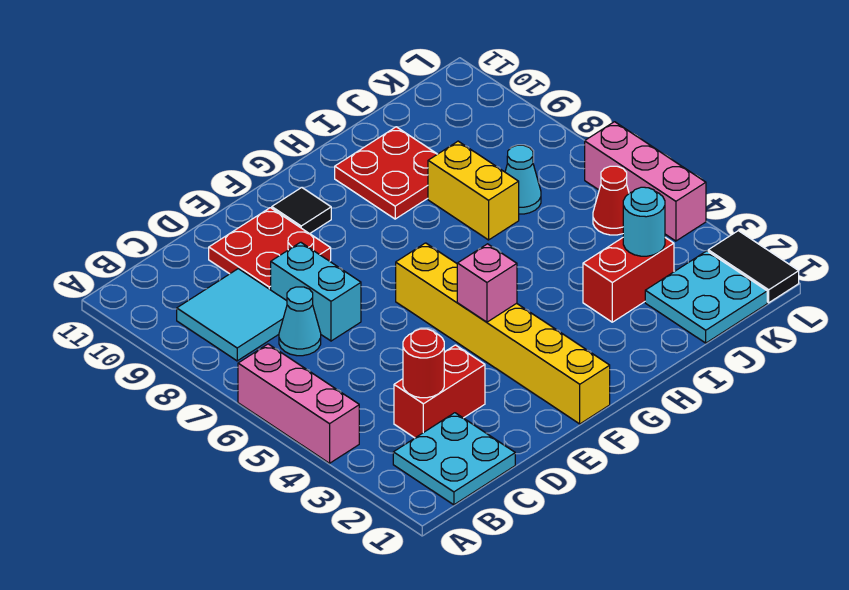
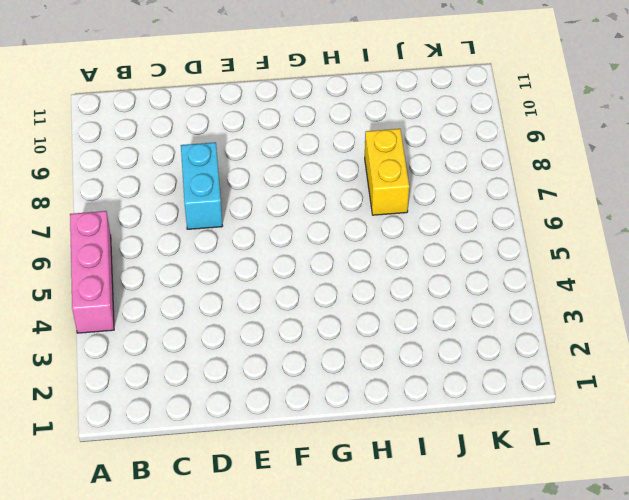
none -> cyan plate B1:C2 level 1
none -> cyan tile B8:C9 level 1
none -> red brick C3:D3 level 1

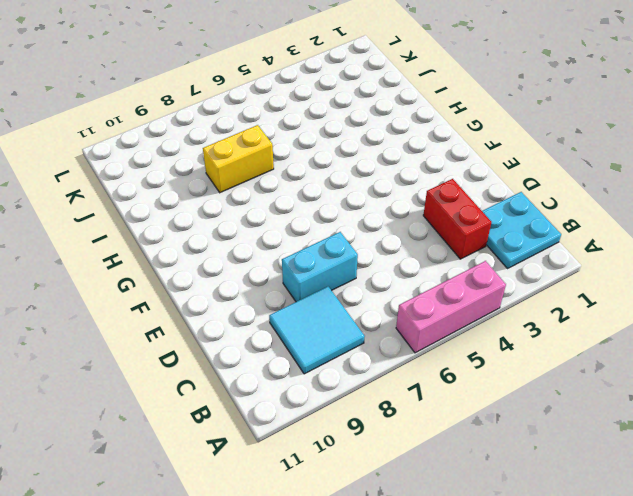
none -> cyan cone C7 level 1
none -> red plate D9:E10 level 1
none -> yellow brick F1:F6 level 1

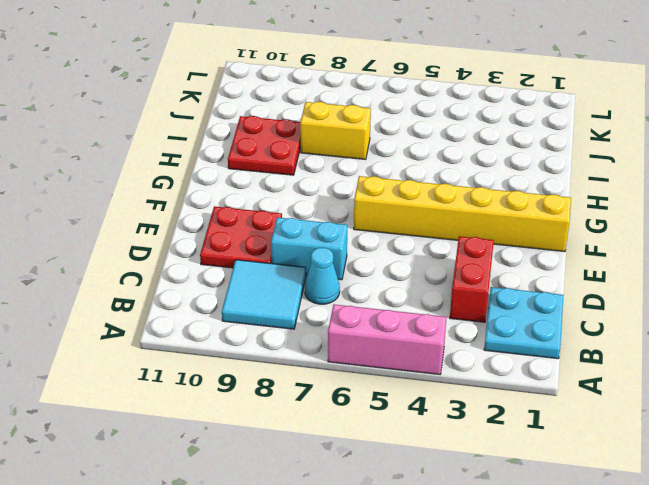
none -> black tile F10 level 1
none -> red brick I3:J3 level 1
none -> cyan plate J1:K2 level 1

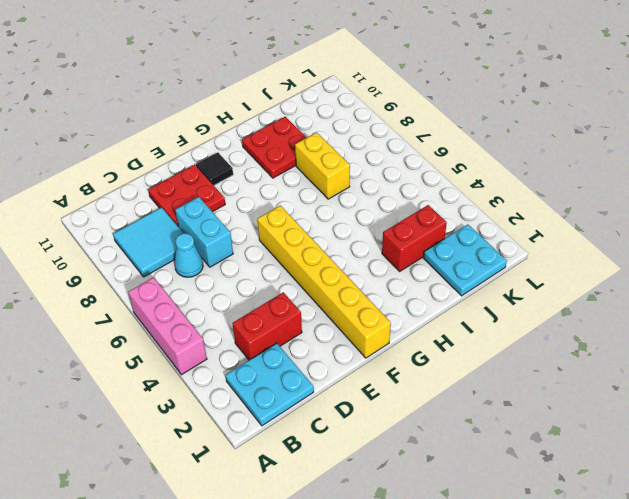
none -> cyan cone J7 level 1
none -> red cone K5 level 1
none -> black tile L1:L2 level 1

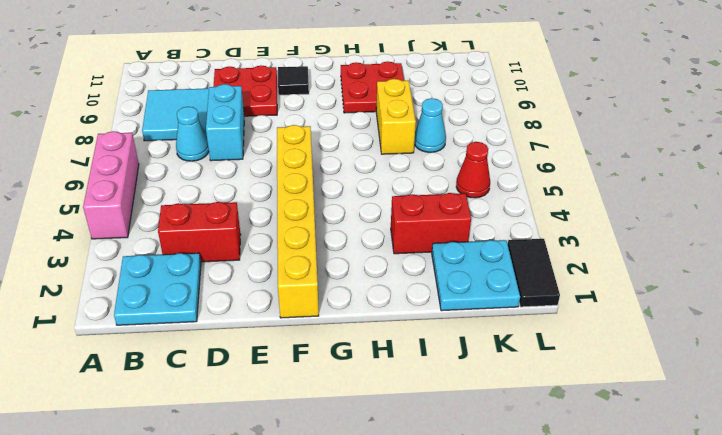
none -> pink brick L4:L6 level 1
none -> red round brick C3 level 2
none -> pink brick F4 level 2

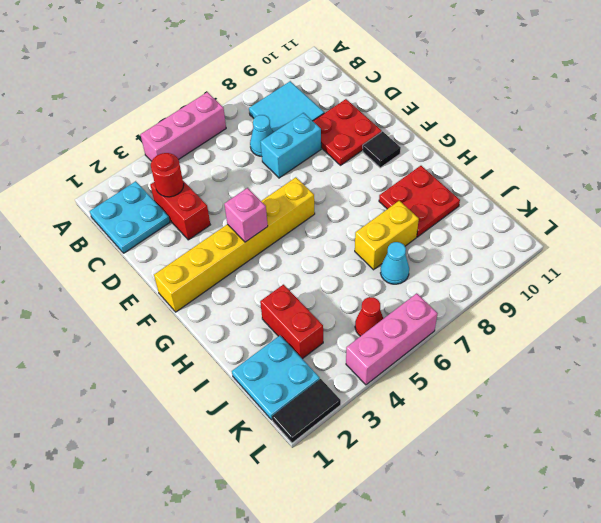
none -> cyan round brick J3 level 2

